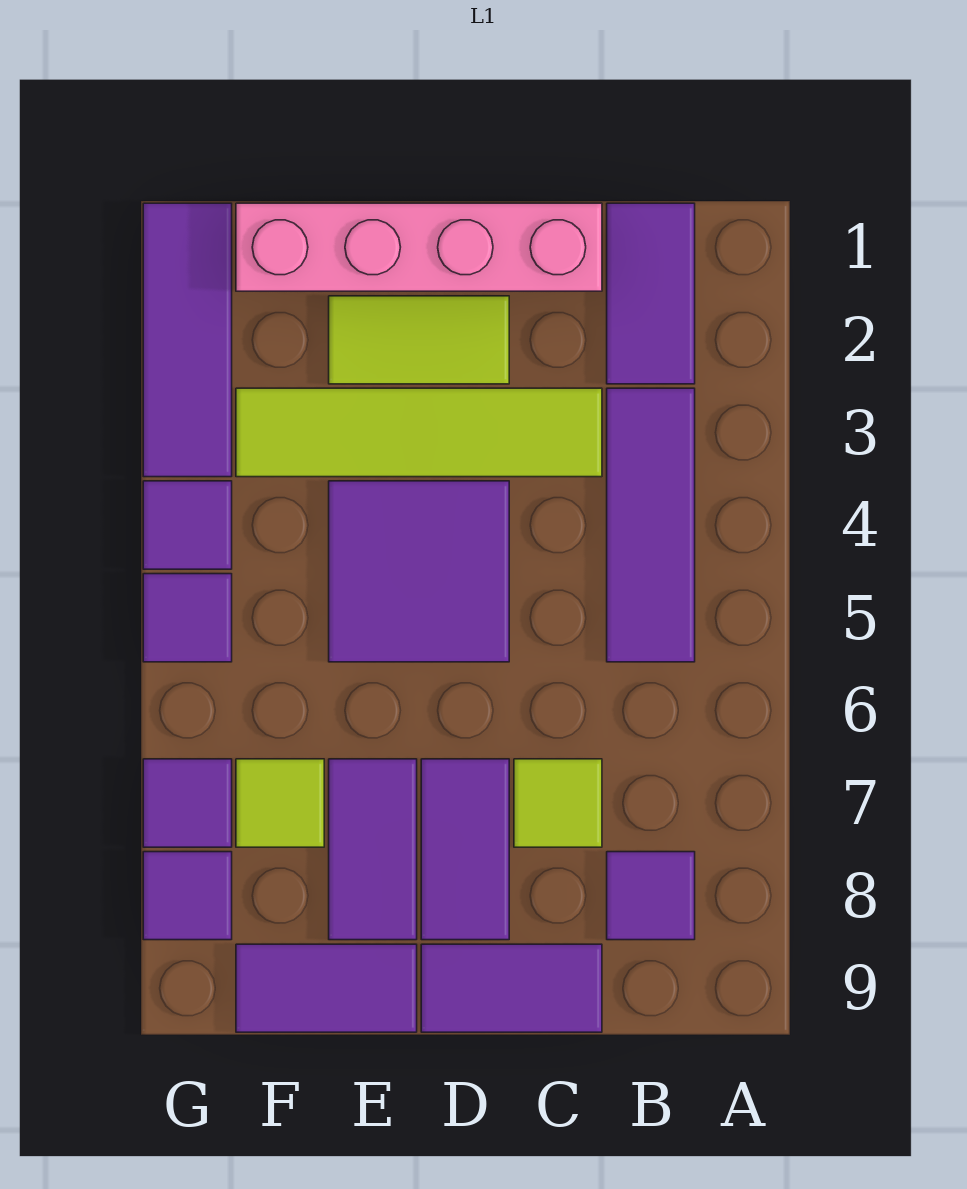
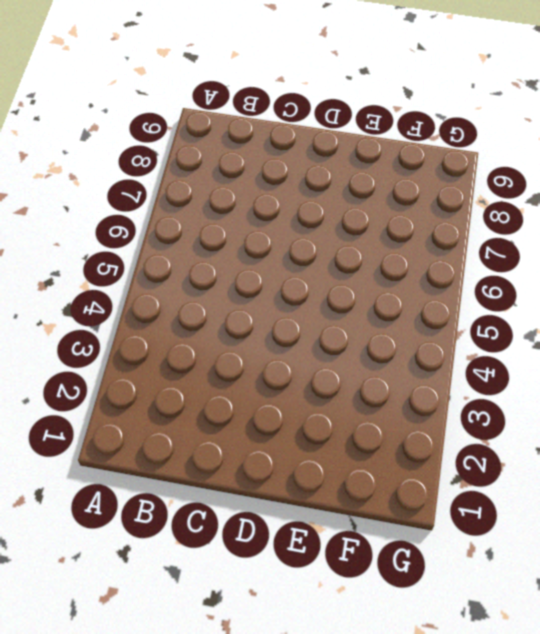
none -> purple tile B1:B2 level 1
none -> purple tile B3:B5 level 1
none -> purple tile B8 level 1

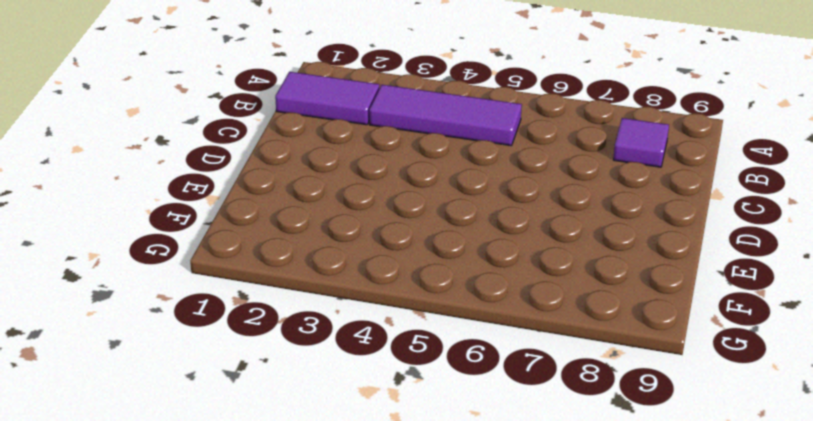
none -> pink brick C1:F1 level 1
none -> lime tile C3:F3 level 1
none -> lime tile C7 level 1

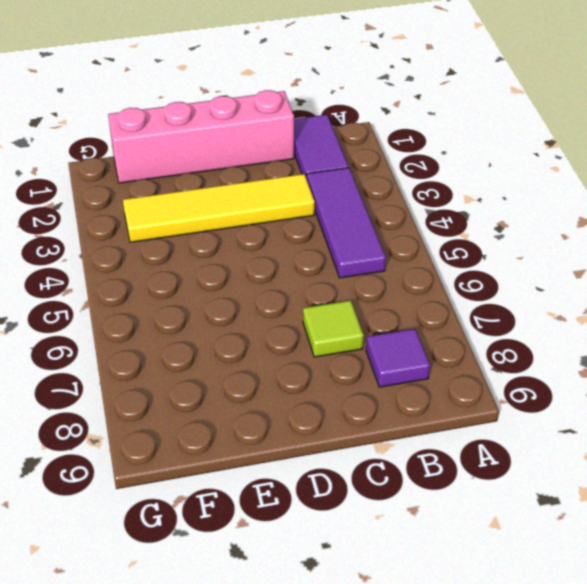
yellow tile C3:F3 level 1 -> lime tile C3:F3 level 1
none -> purple tile C9:D9 level 1
none -> lime tile D2:E2 level 1
none -> purple tile D4:E5 level 1

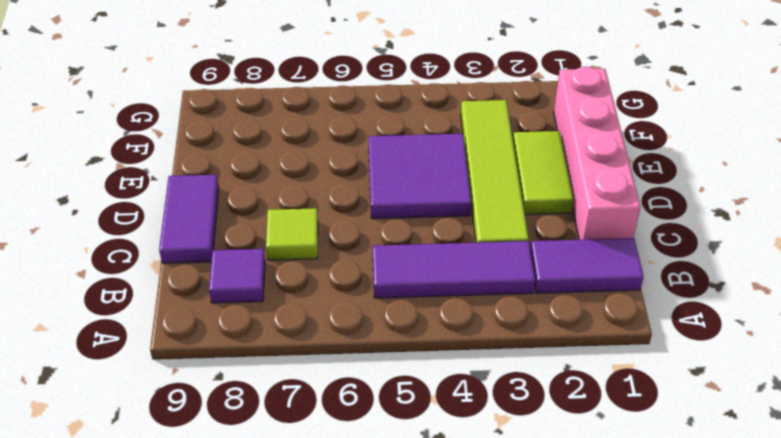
none -> purple tile D7:D8 level 1
none -> purple tile E7:E8 level 1
none -> purple tile E9:F9 level 1

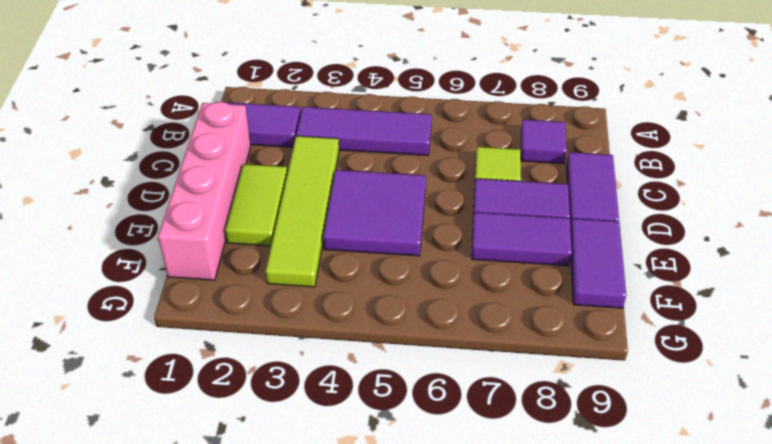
none -> lime tile F7 level 1
none -> purple tile G1:G3 level 1
none -> purple tile G4 level 1

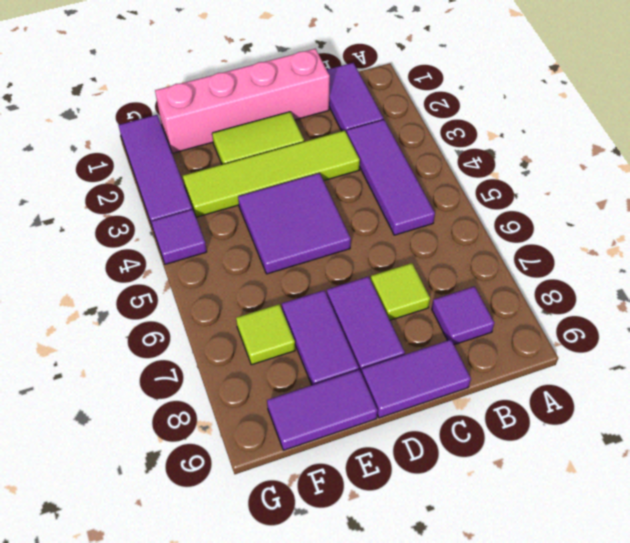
none -> purple tile G5 level 1
none -> purple tile G7 level 1
none -> purple tile G8 level 1

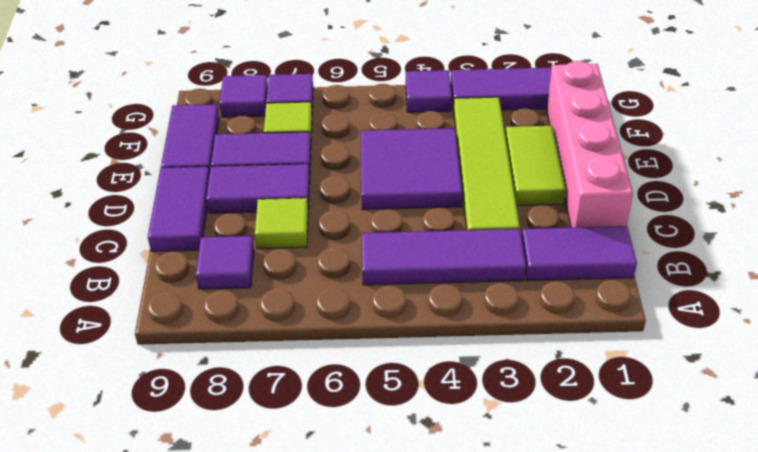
none -> purple tile G5 level 1

